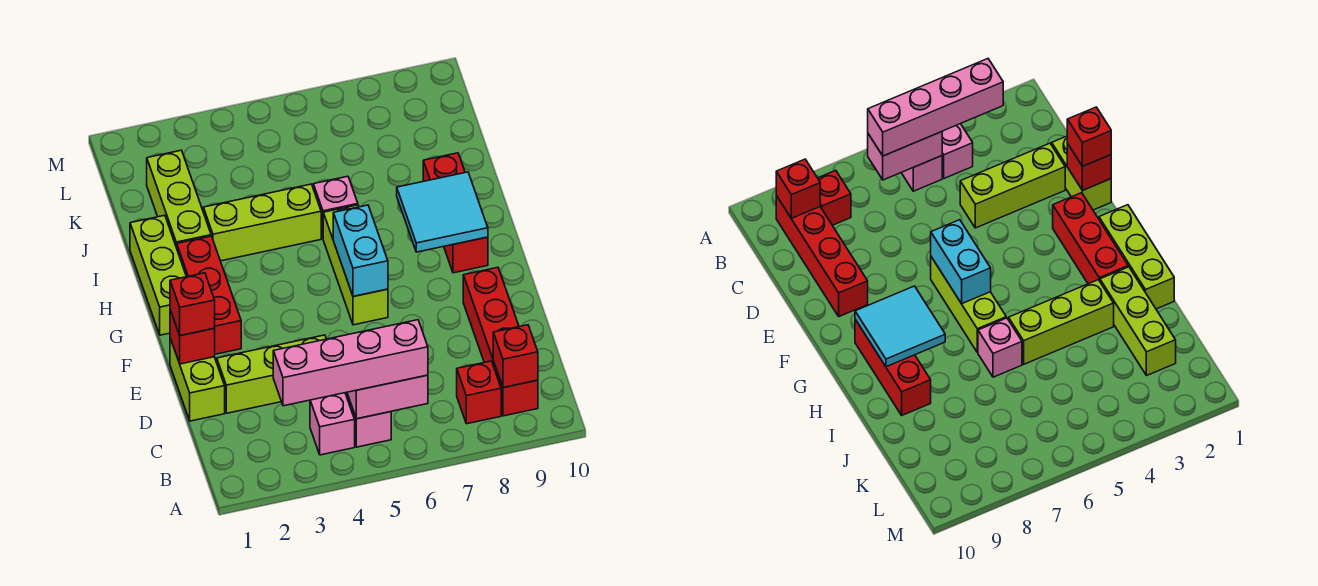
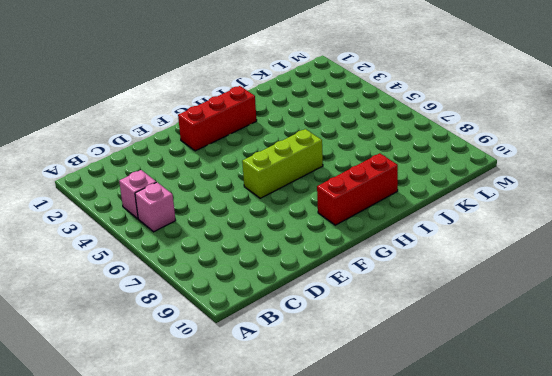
none -> red brick B8 level 1
none -> red brick B9:E9 level 1
none -> lime brick D1:E1 level 1

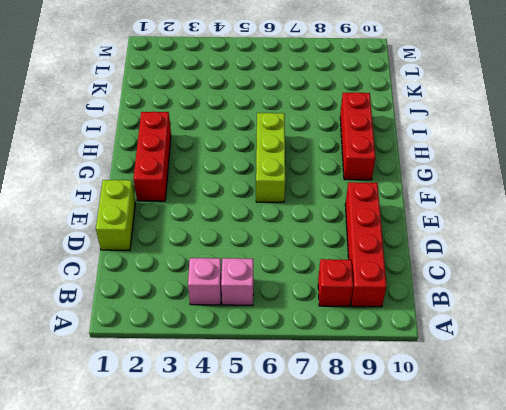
none -> lime brick D2:D4 level 1
none -> lime brick G1:I1 level 1
none -> lime brick I2:K2 level 1

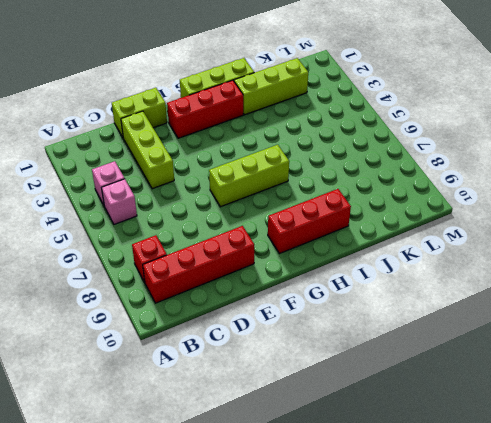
none -> lime brick I3:I5 level 1
none -> pink brick I6 level 1
none -> pink brick B5:B6 level 2

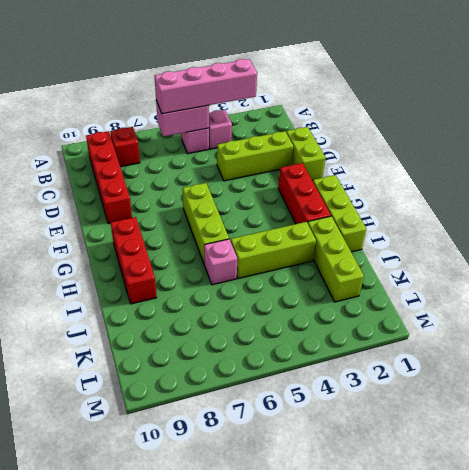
none -> red brick B9 level 2
none -> red brick E1 level 2
none -> cyan brick F6:G6 level 2

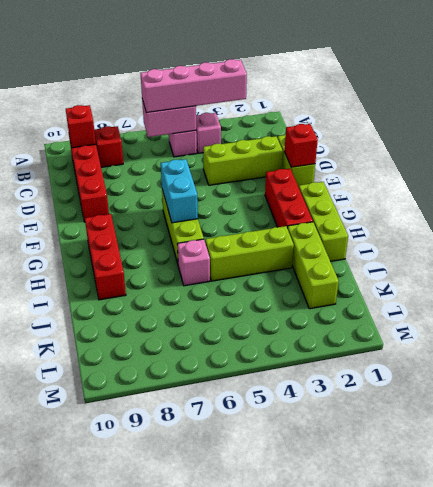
none -> cyan tile G8:H9 level 2
none -> red brick E1 level 3

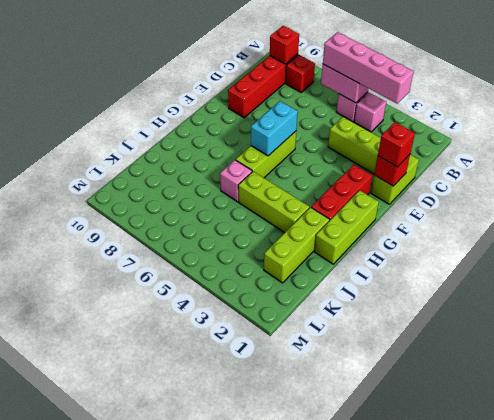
none -> red brick G9:I9 level 1
none -> cyan tile G8:H9 level 2

